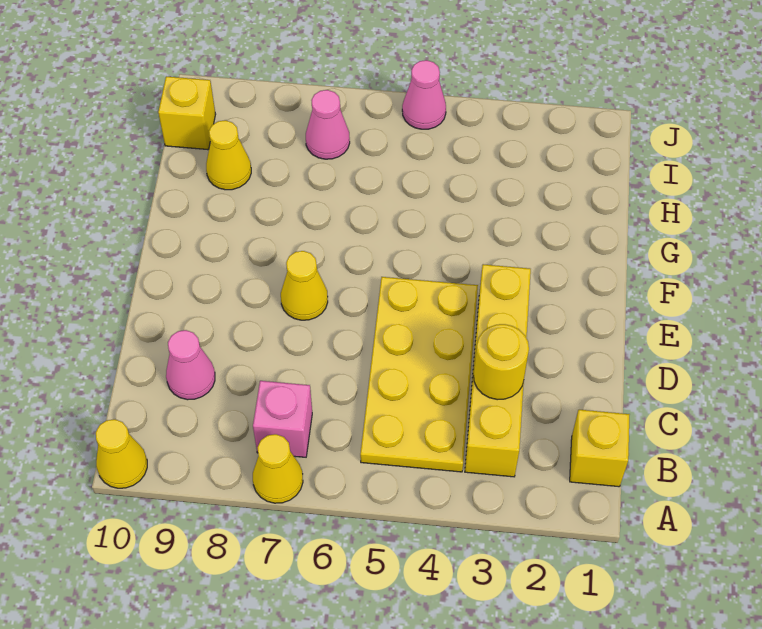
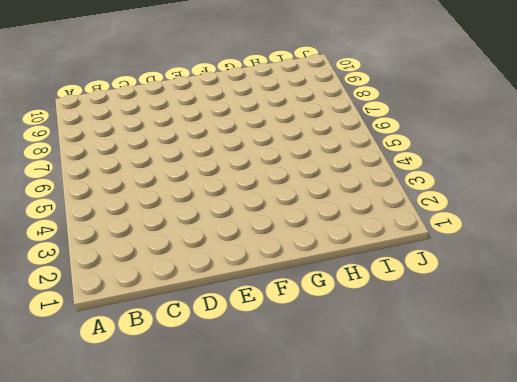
none -> yellow cone A7 level 1
none -> yellow cone A10 level 1
none -> yellow brick B1 level 1

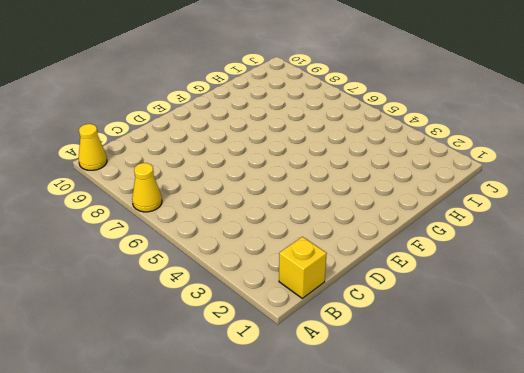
none -> yellow brick B3:E3 level 1
none -> yellow plate B4:E5 level 1
none -> pink brick B7 level 1

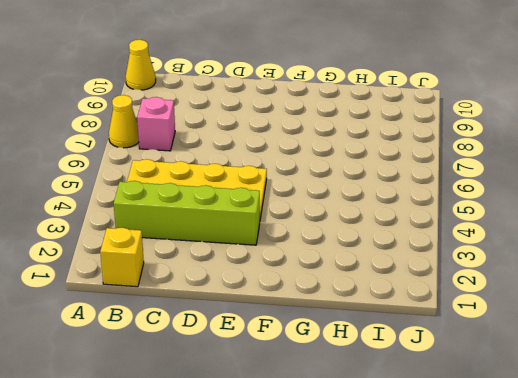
lime brick B3:E3 level 1 -> yellow brick B3:E3 level 1
none -> pink cone C9 level 1
none -> yellow cone E7 level 1
none -> yellow cone H9 level 1

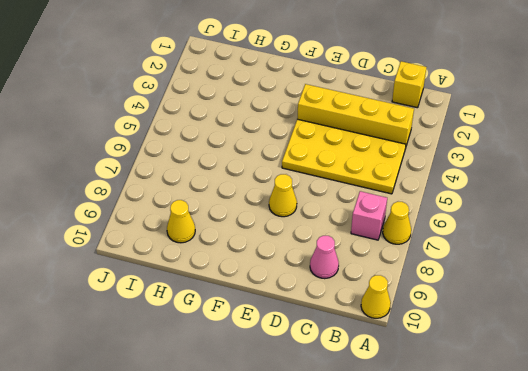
none -> pink cone I7 level 1
none -> yellow brick I10 level 1
none -> pink cone J5 level 1

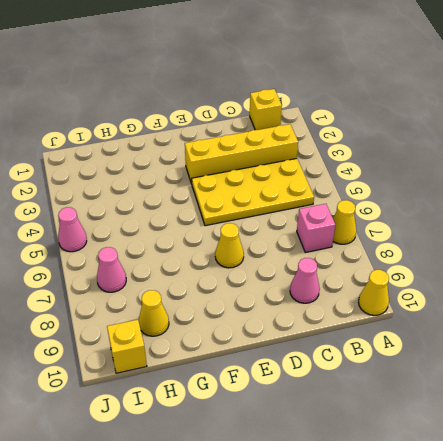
none -> yellow round brick C3 level 2

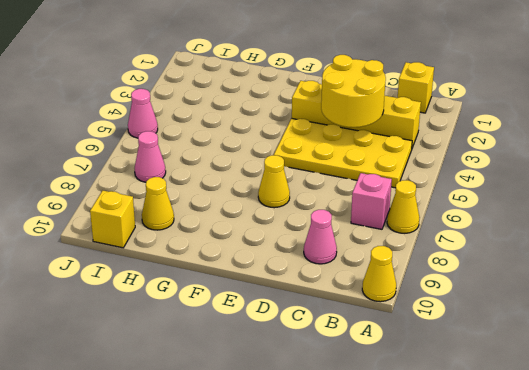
yellow round brick C3:D4 level 2 -> yellow round brick C3 level 2

